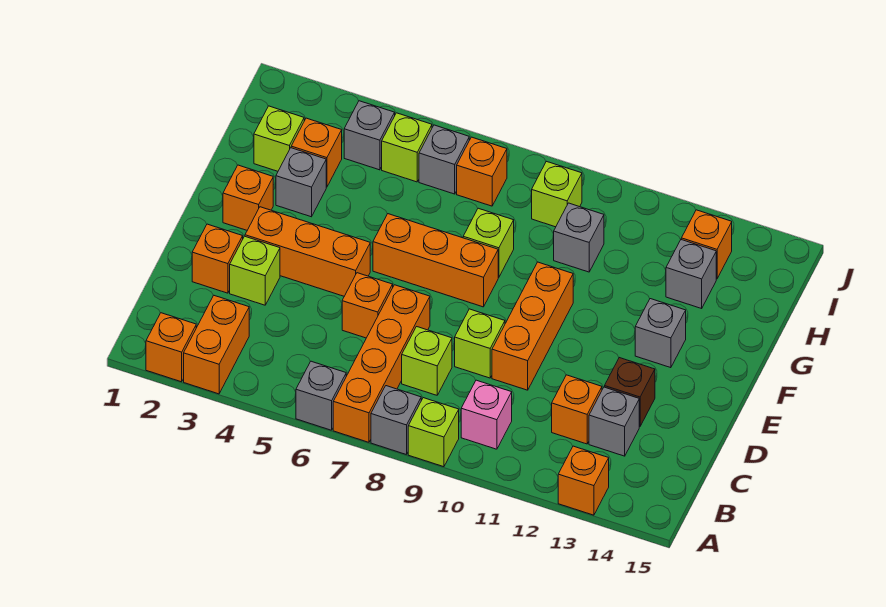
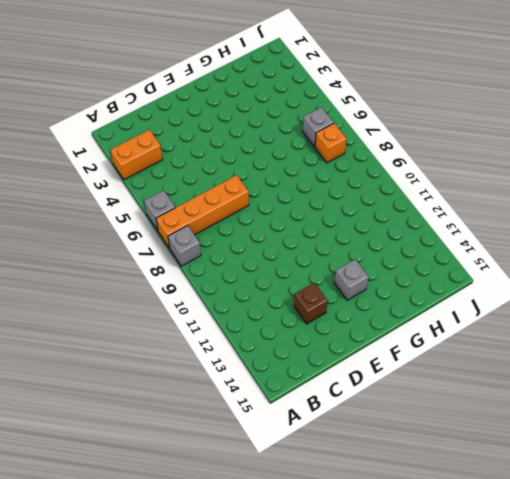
none -> orange brick A2 level 1
none -> lime brick A9 level 1
none -> orange brick A13 level 1
none -> pink brick B10 level 1

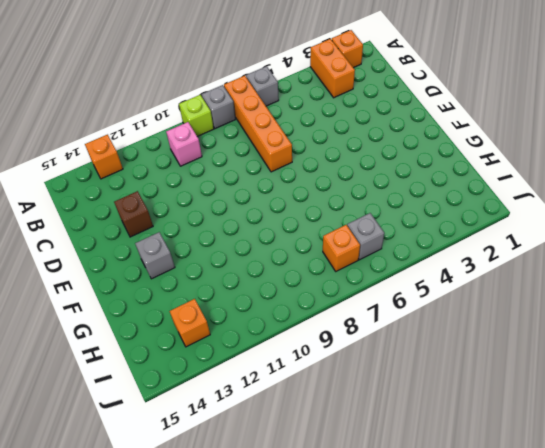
none -> lime brick C8 level 1
none -> orange brick C12 level 1
none -> grey brick C13 level 1
none -> orange brick D2 level 1

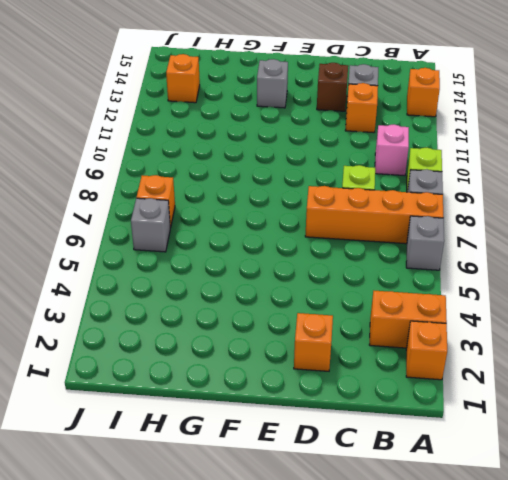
none -> lime brick D3 level 1
none -> orange brick D6 level 1
none -> lime brick D9 level 1
none -> orange brick D10:F10 level 1

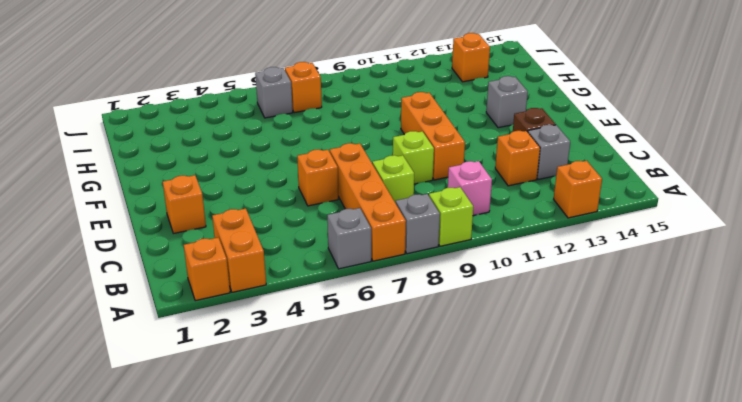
none -> lime brick D3 level 1
none -> orange brick E3:E5 level 1
none -> orange brick F2 level 1
none -> orange brick F6:F8 level 1

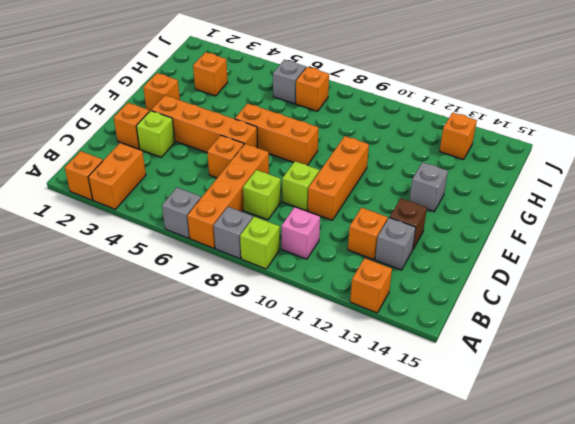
orange brick E3:E6 level 1 -> orange brick E3:E5 level 1
none -> grey brick G3 level 1
none -> lime brick G8 level 1
none -> lime brick H2 level 1
none -> grey brick H10 level 1

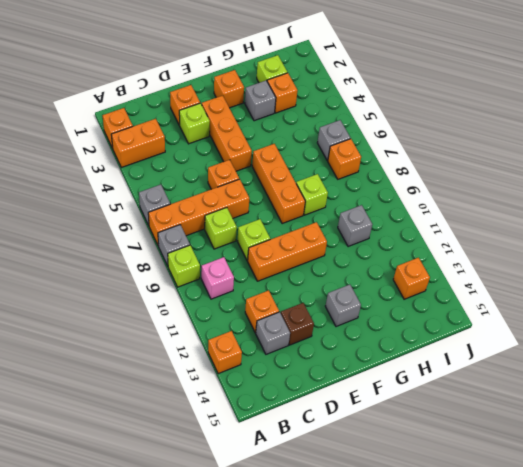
none -> grey brick H13 level 1
none -> grey brick I4 level 1
none -> lime brick I5 level 1
none -> lime brick I9 level 1

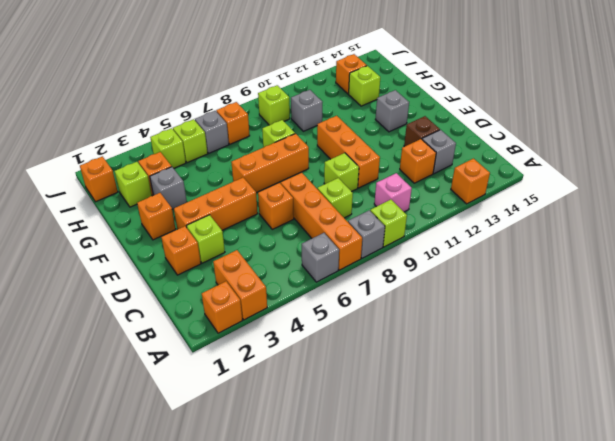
lime brick H13 level 1 -> grey brick H13 level 1
orange brick I1 level 1 -> none
lime brick I4 level 1 -> grey brick I4 level 1

